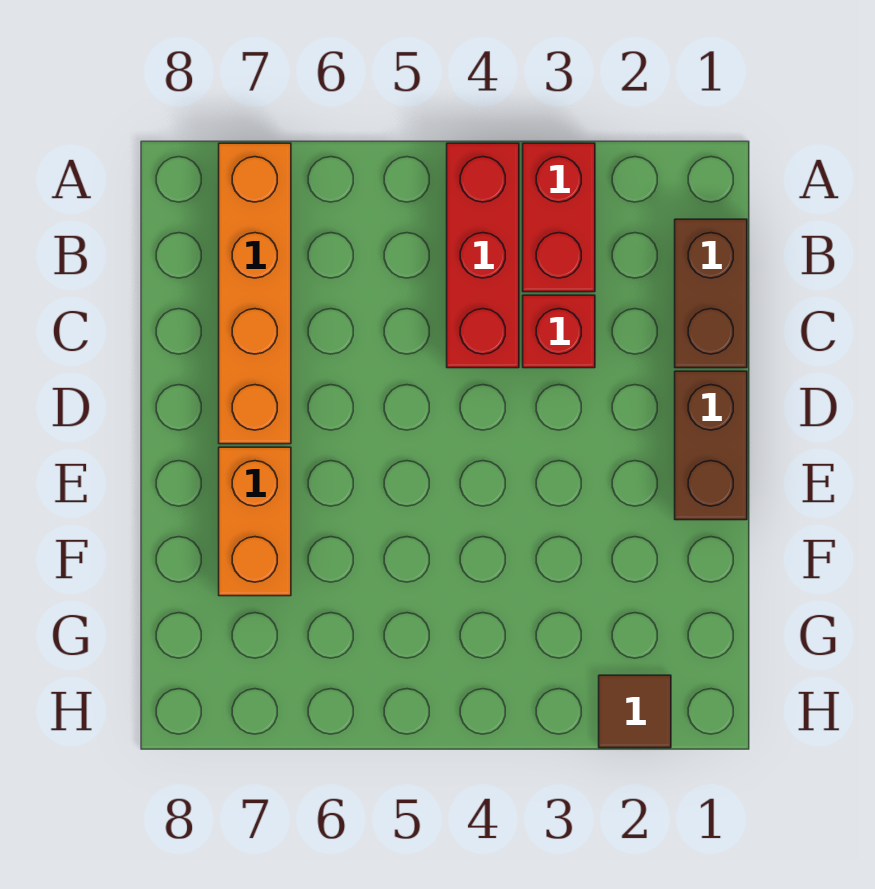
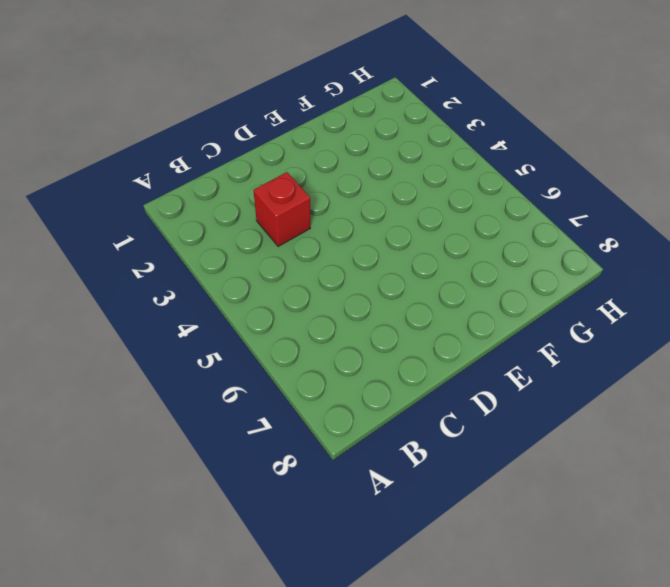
none -> red brick A3:B3 level 1
none -> red brick A4:C4 level 1

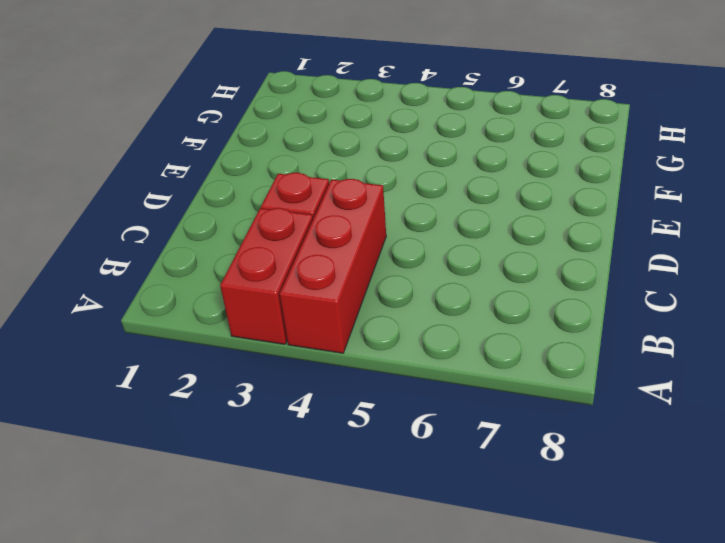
none -> orange brick A7:D7 level 1
none -> brown brick B1:C1 level 1

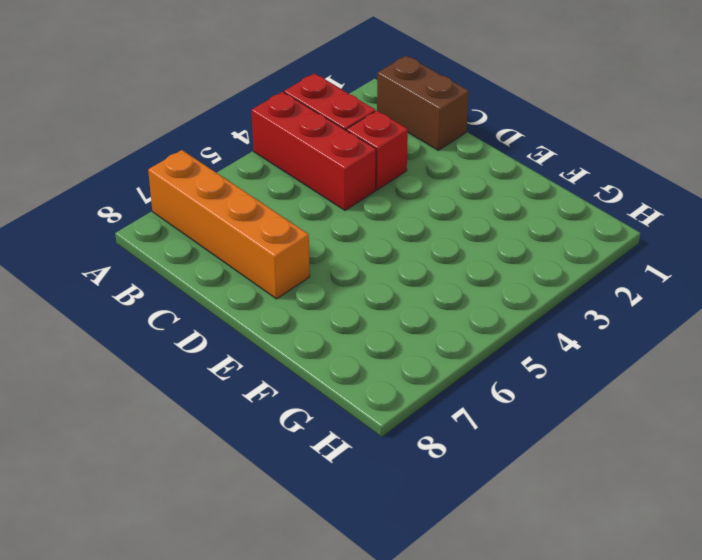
none -> brown brick D1:E1 level 1
none -> orange brick E7:F7 level 1

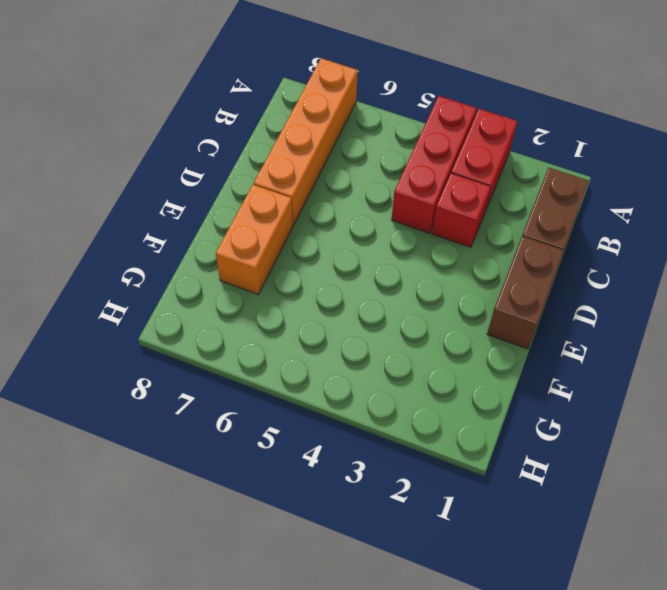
none -> brown tile H2 level 1

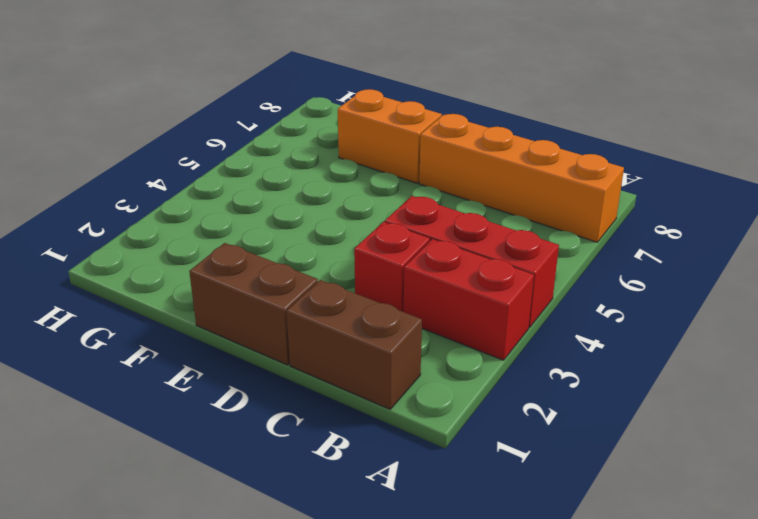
none -> brown tile H2 level 1

